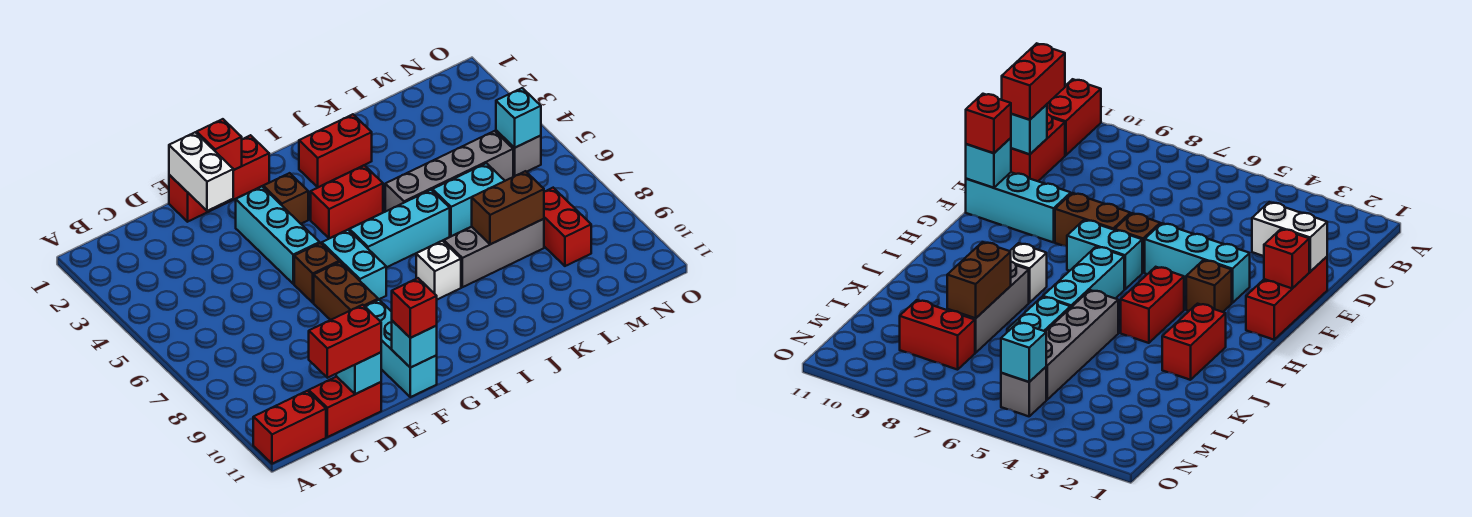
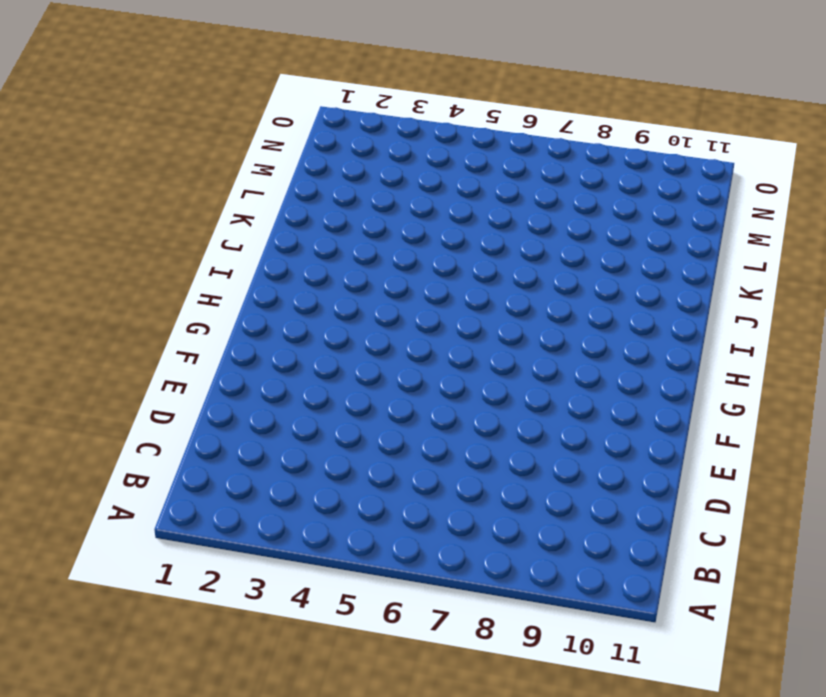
none -> red brick A11:B11 level 1
none -> red brick C11:D11 level 1
none -> red brick E1:G1 level 1

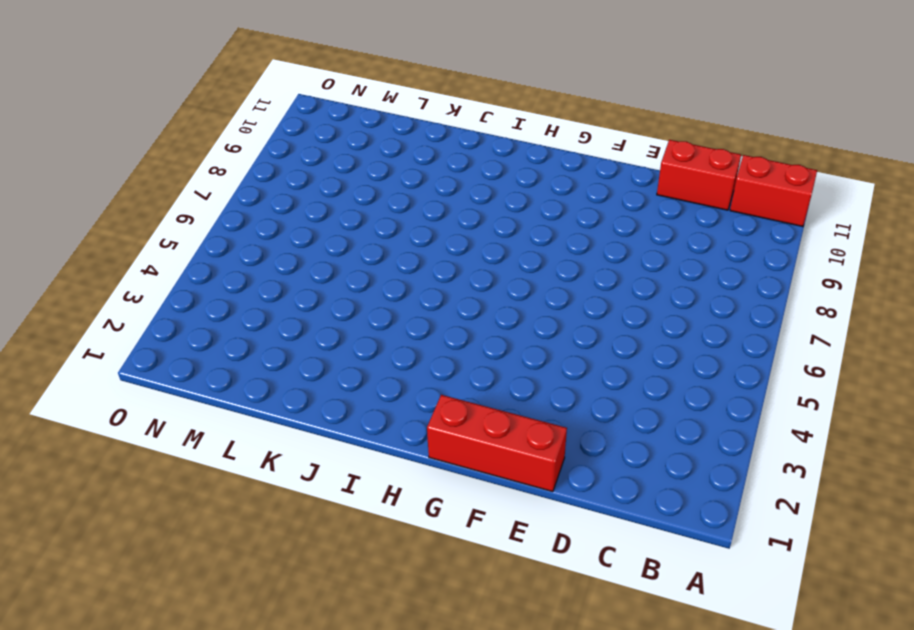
none -> cyan brick F3:F5 level 1
none -> brown brick F6 level 1
none -> brown brick F7:F8 level 1

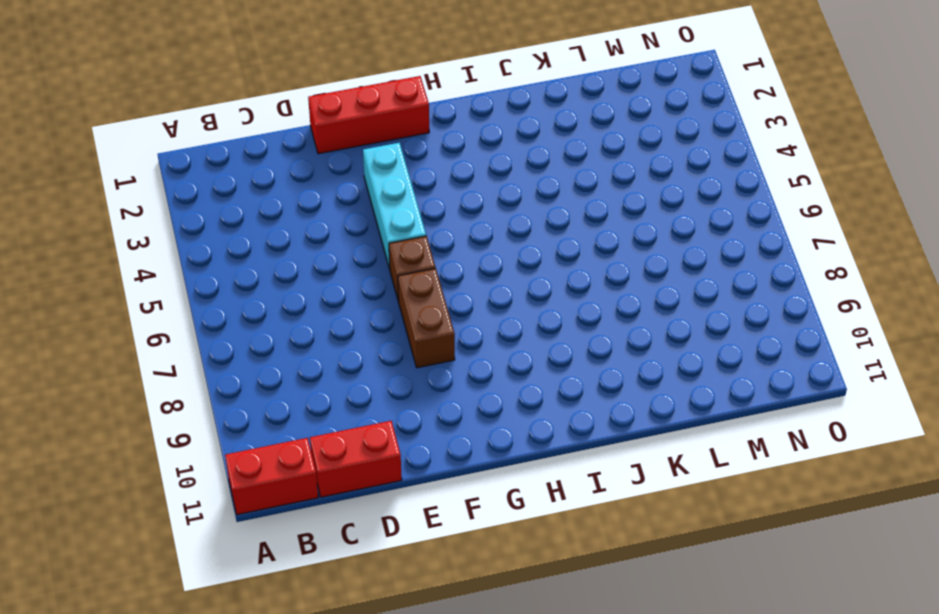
none -> cyan brick F9:F11 level 1
none -> brown brick G3 level 1
none -> cyan brick G6:G7 level 1

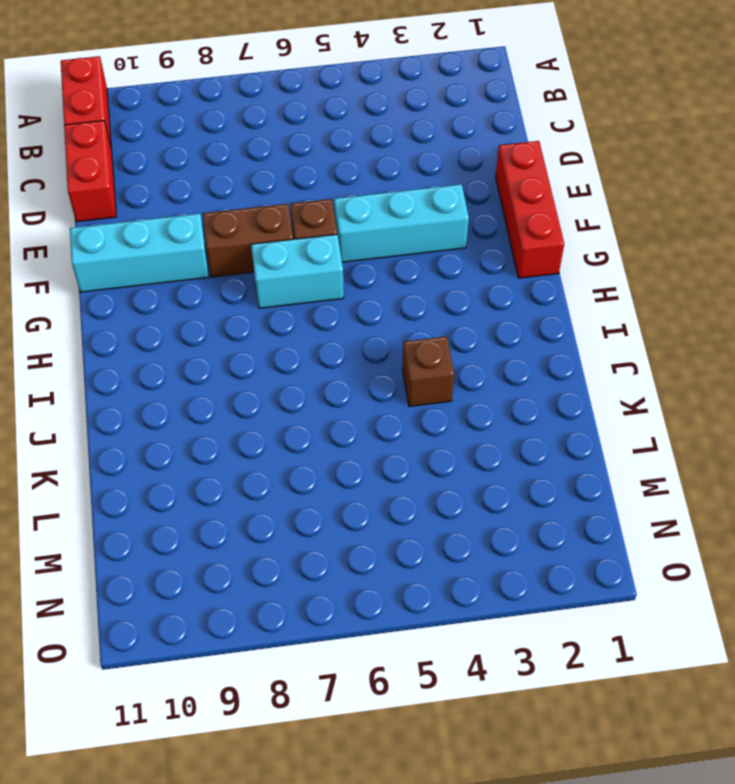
brown brick J4 level 1 -> brown brick G3 level 1
none -> red brick H4:I4 level 1
none -> cyan brick H6:J6 level 1
none -> red brick I2:J2 level 1

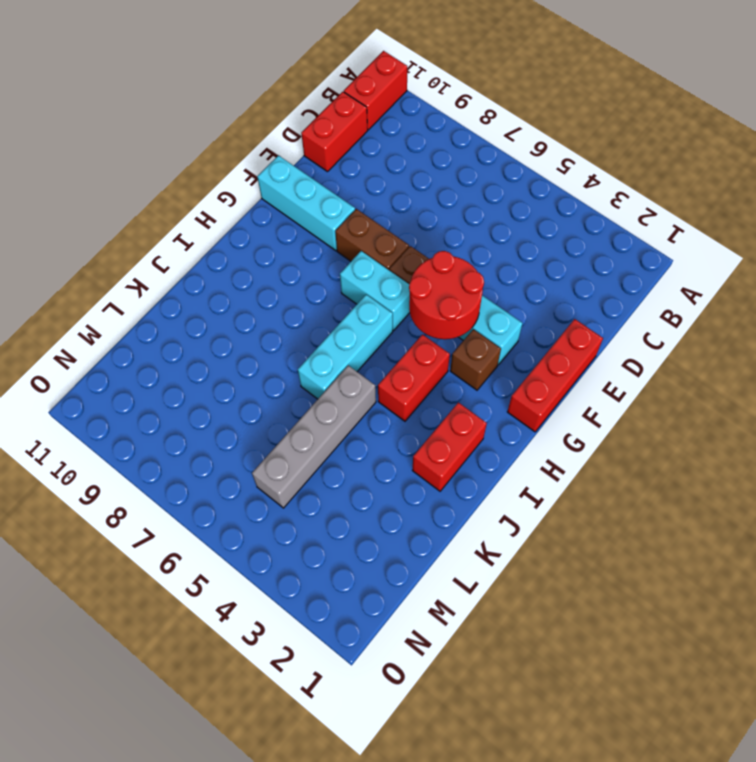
red round brick F4:G5 level 2 -> none
none -> white brick I8 level 1
none -> grey brick J8:L8 level 1
none -> cyan brick K6:L6 level 1

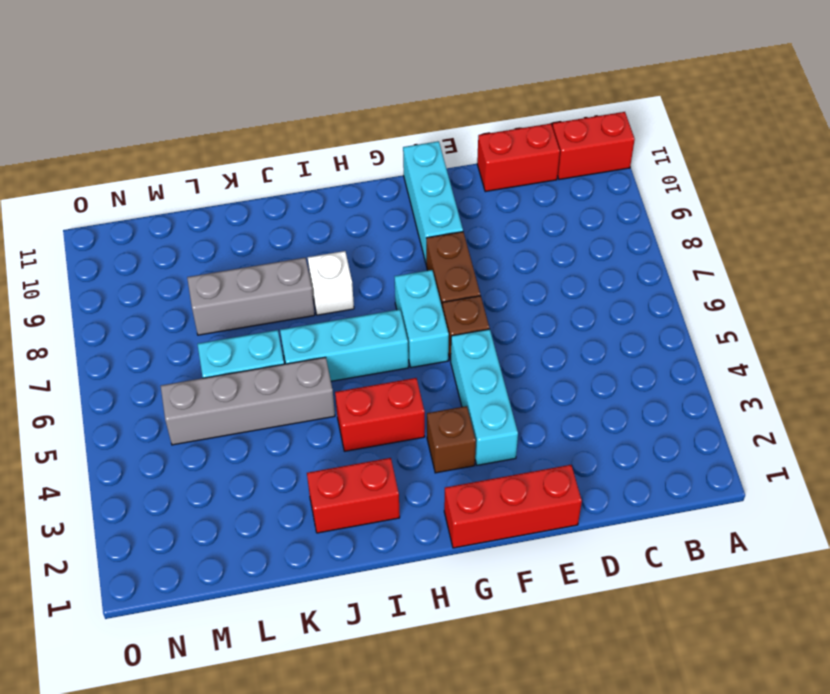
none -> red brick M8:M9 level 1
none -> grey brick N5 level 1
none -> cyan brick D11 level 2

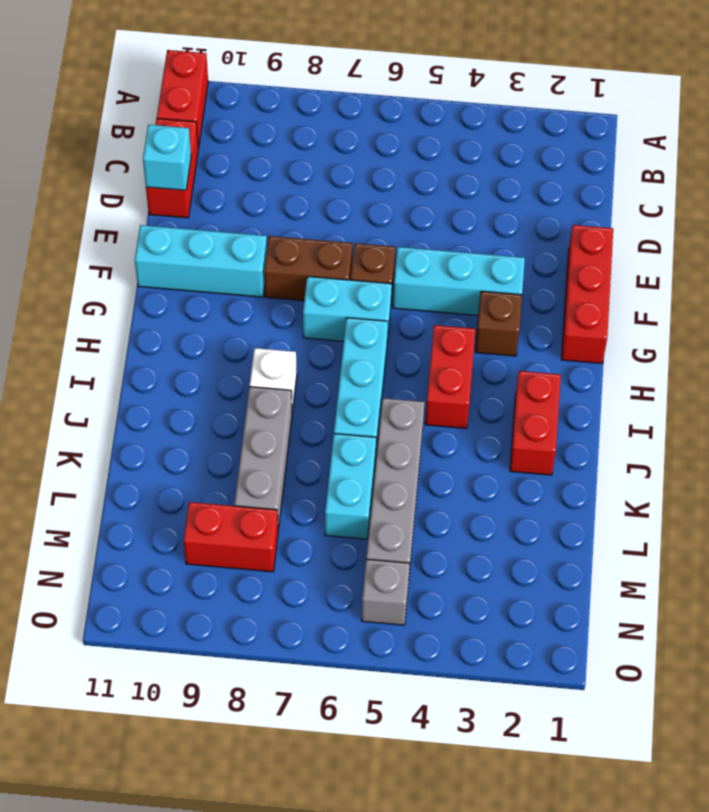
none -> white brick E1:E2 level 2
none -> red brick F1 level 2
none -> cyan brick F11 level 2

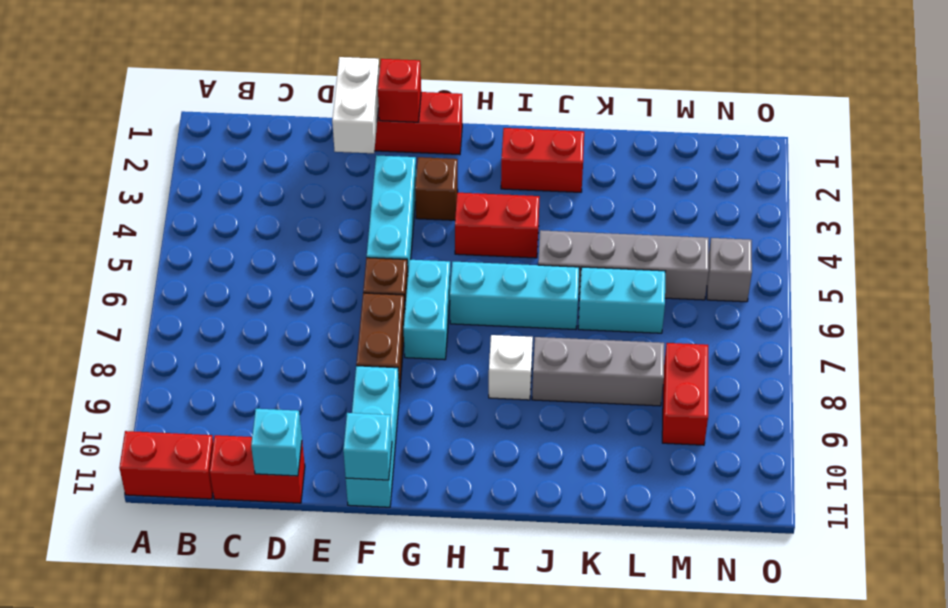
none -> brown brick K8:L8 level 2
none -> cyan brick N5 level 2
none -> red brick C11:D11 level 3

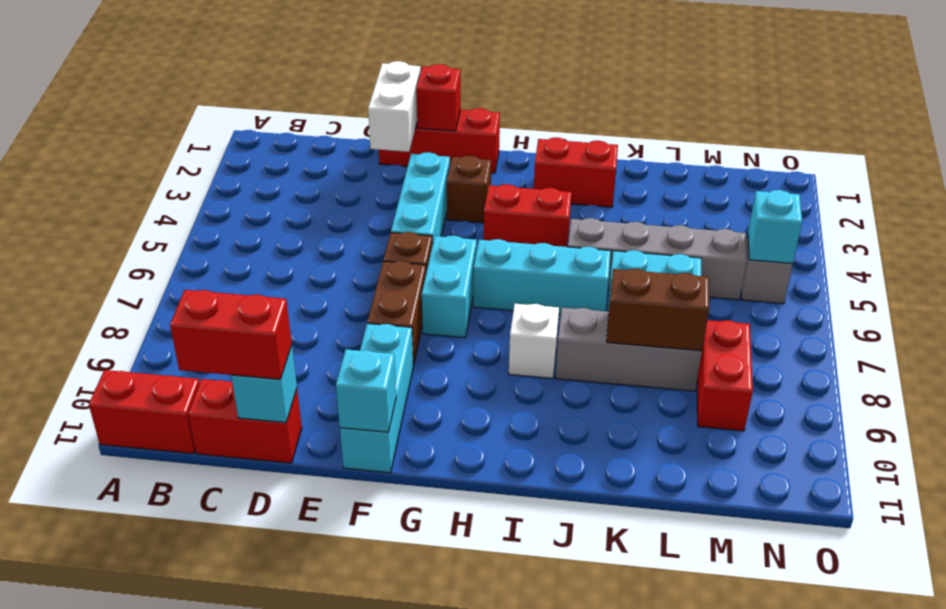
none -> red brick F11 level 3

